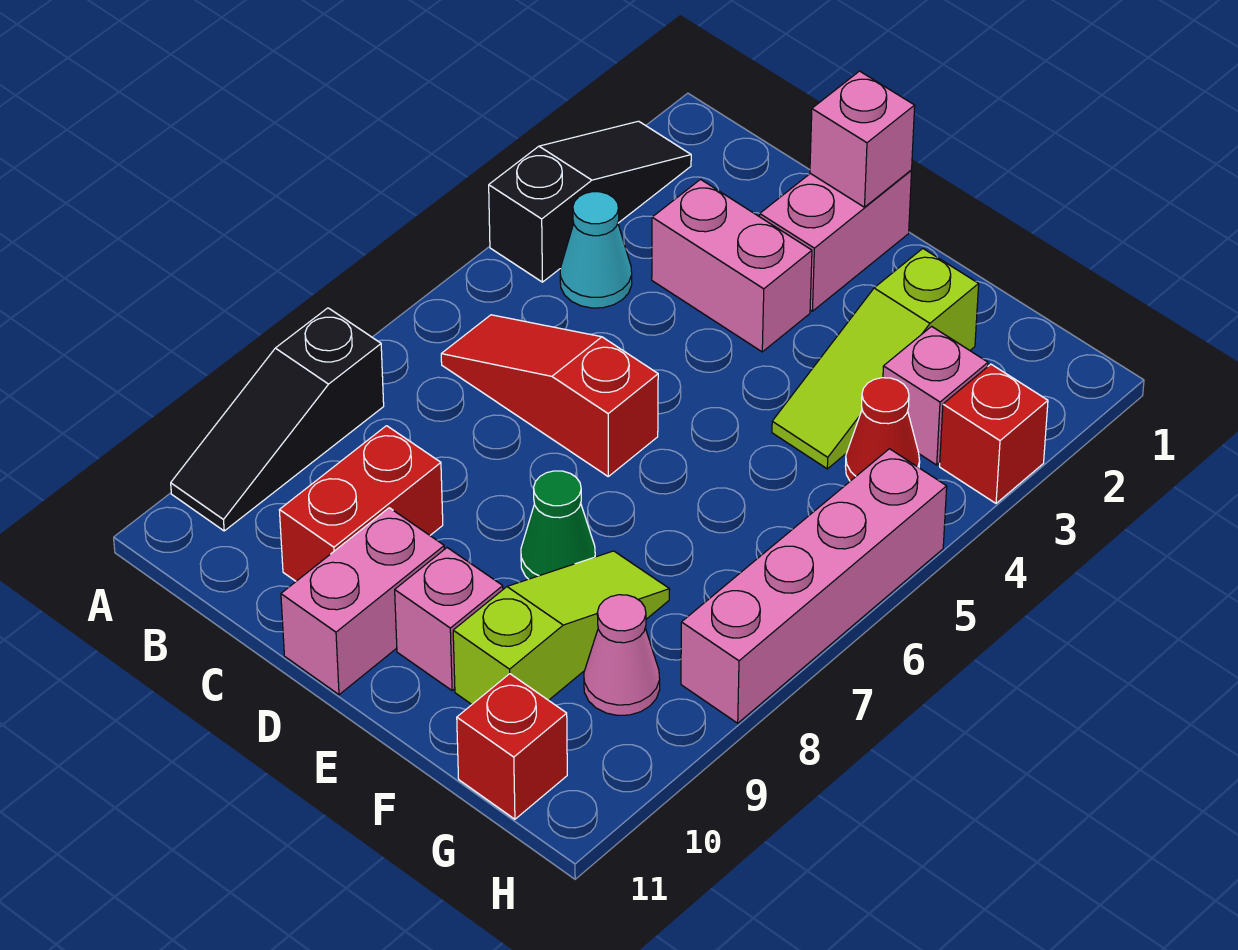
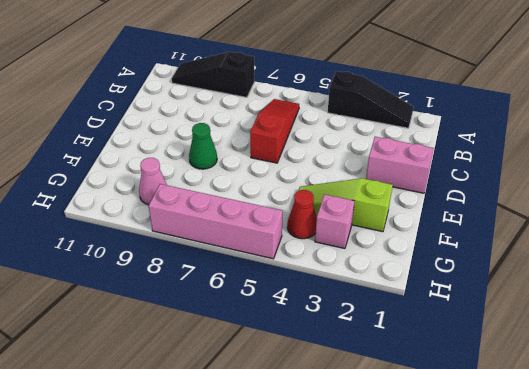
none -> cyan cone B4 level 1
none -> pink brick C3:D3 level 1
none -> red brick C9:C10 level 1

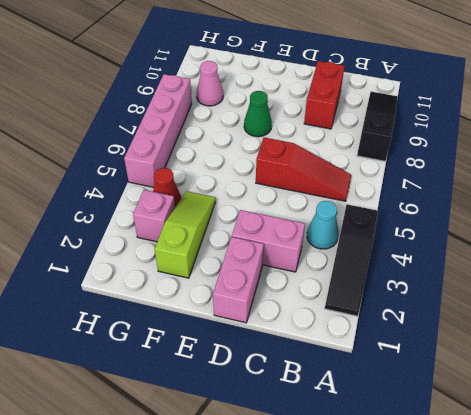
none -> pink brick D10:D11 level 1
none -> pink brick E10 level 1
none -> lime slope F8:F10 level 1 top 10

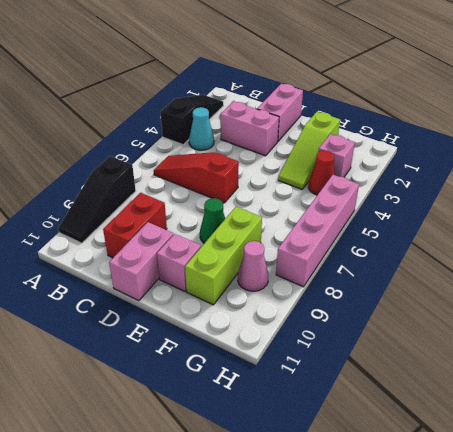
lime brick F8:F10 level 1 -> lime slope F8:F10 level 1 top 10
none -> red brick G11 level 1
none -> red brick H3 level 1
none -> pink brick D1 level 2

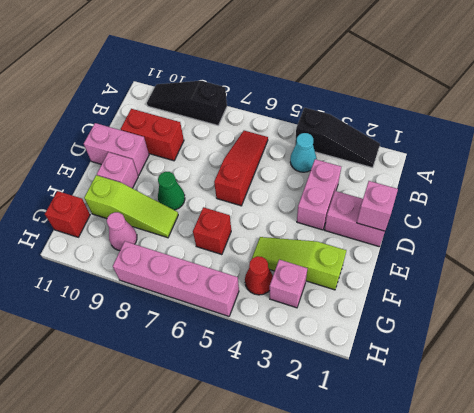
red brick F6 level 1 -> red brick H3 level 1

